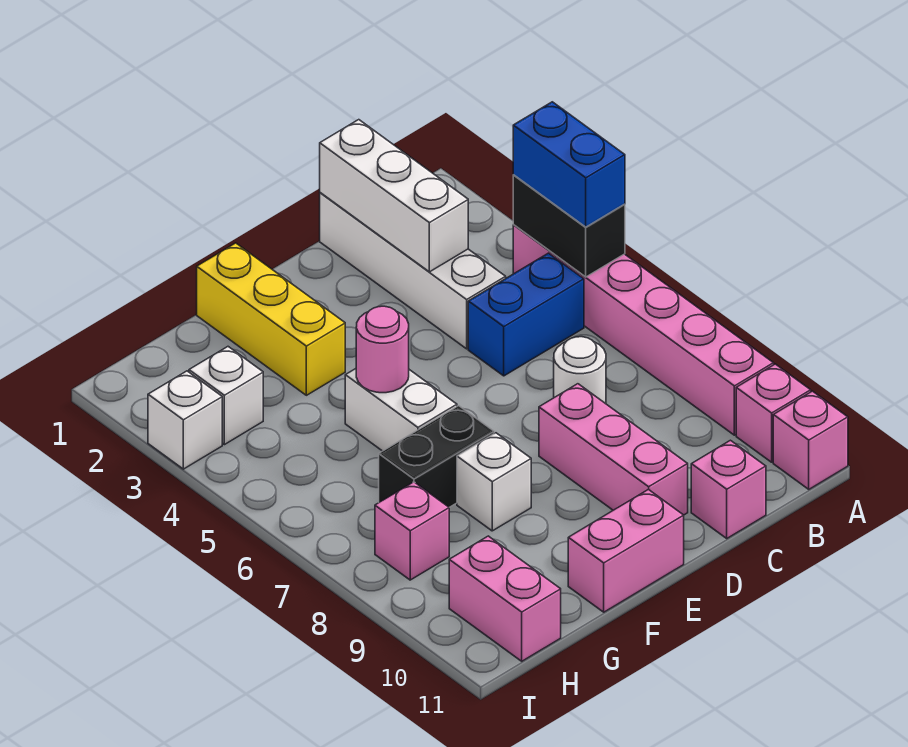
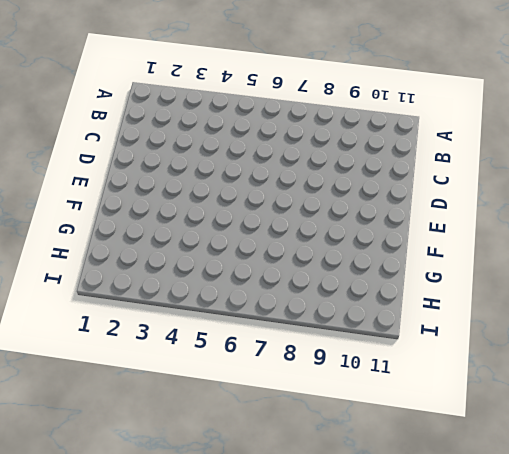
none -> pink brick A4:A9 level 1
none -> pink brick A10 level 1
none -> pink brick A11 level 1

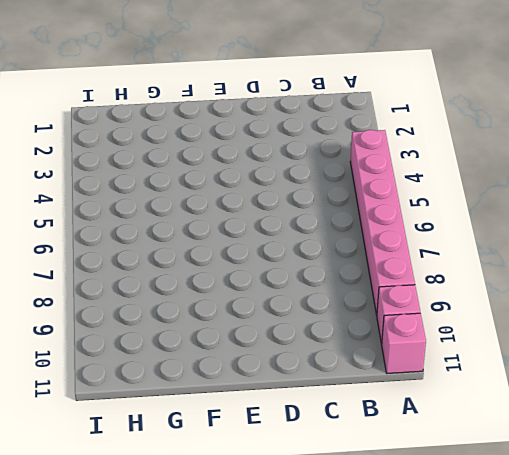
none -> blue brick B5:C5 level 1
none -> white brick C1:C4 level 1
none -> white round brick C7 level 1

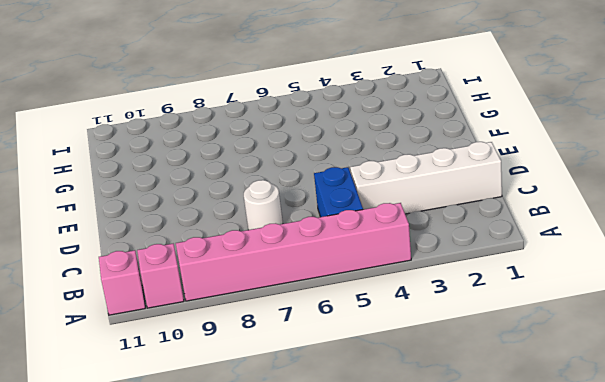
none -> pink brick C11 level 1
none -> pink brick D8:D10 level 1
none -> pink brick E11:F11 level 1

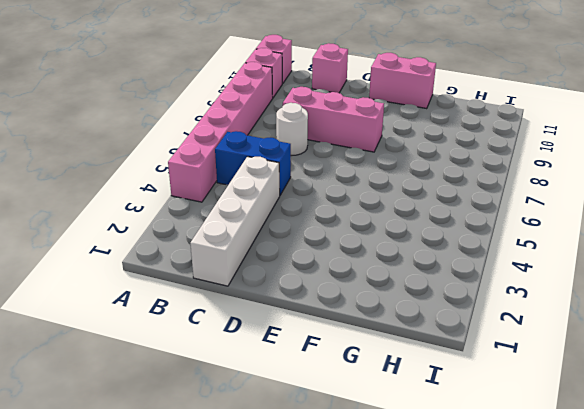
pink brick C8:E8 level 1 -> pink brick D8:D10 level 1
none -> yellow brick F1:F3 level 1
none -> white brick F5:F6 level 1
none -> black brick F7:G7 level 1

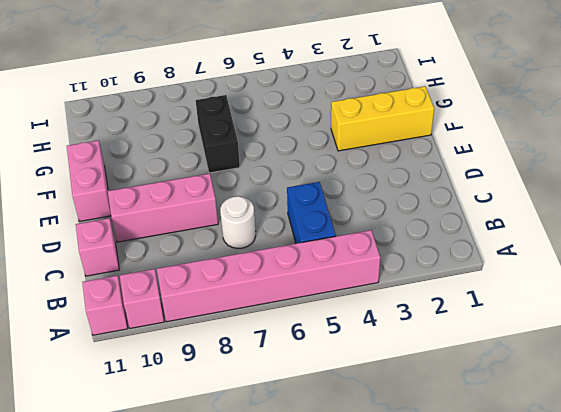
none -> white brick C1:C4 level 1
none -> white brick F5:F6 level 1
none -> white brick F8 level 1

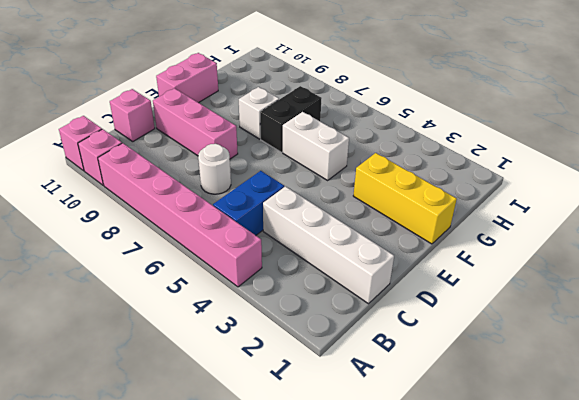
none -> white brick H3 level 1
none -> pink brick H8 level 1
none -> pink brick H10:H11 level 1

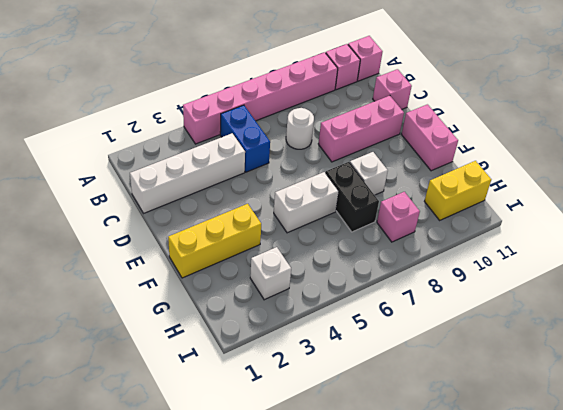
yellow brick H10:H11 level 1 -> pink brick H10:H11 level 1
none -> white brick I3 level 1
none -> black brick A4:A5 level 2
none -> white brick C1:C3 level 2

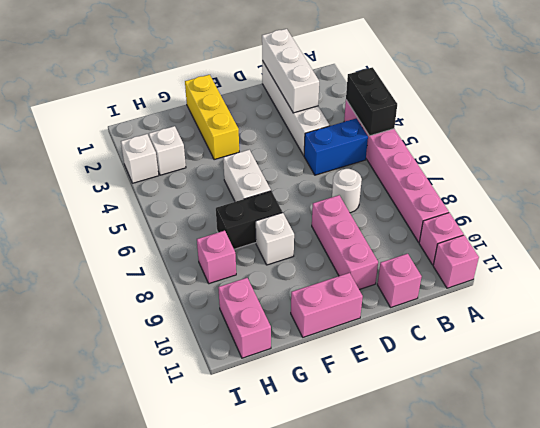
none -> pink round brick F5 level 2
none -> blue brick A4:A5 level 3

